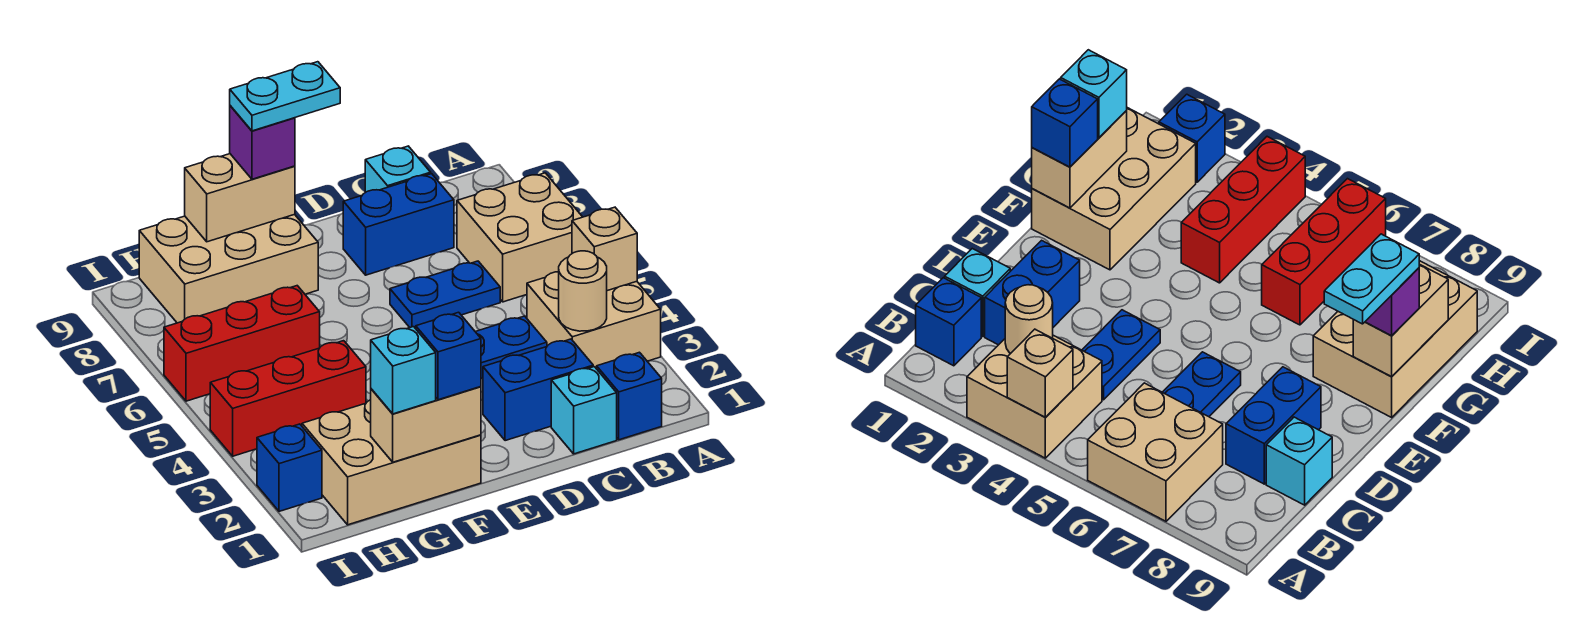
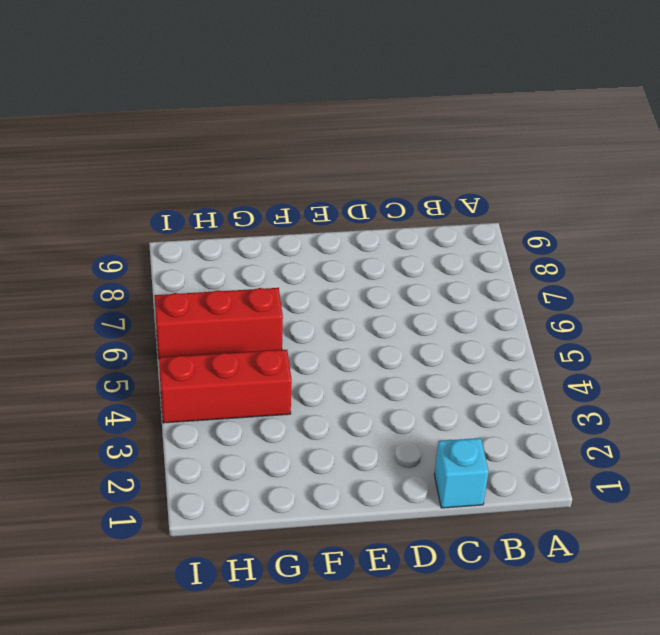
none -> tan brick A3:B4 level 1
none -> tan brick A6:B7 level 1
none -> blue brick B1 level 1

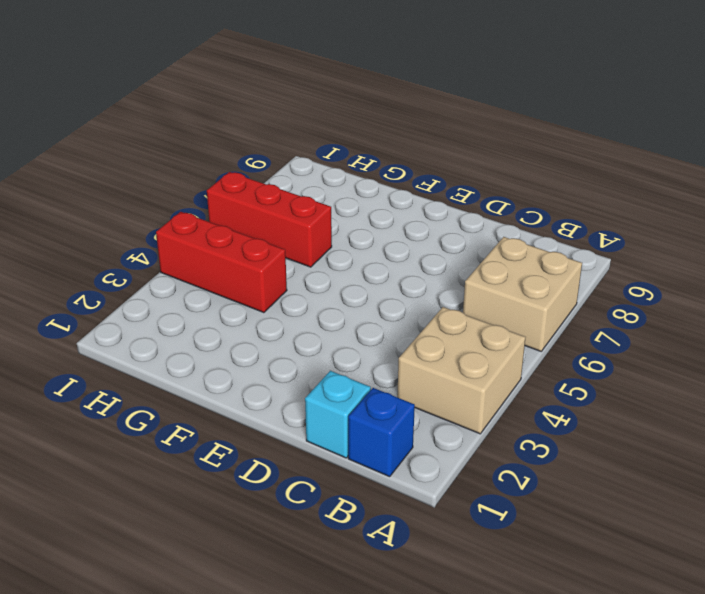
none -> blue brick C2:D2 level 1
none -> blue plate C4:D4 level 1
none -> blue plate C6:D6 level 1

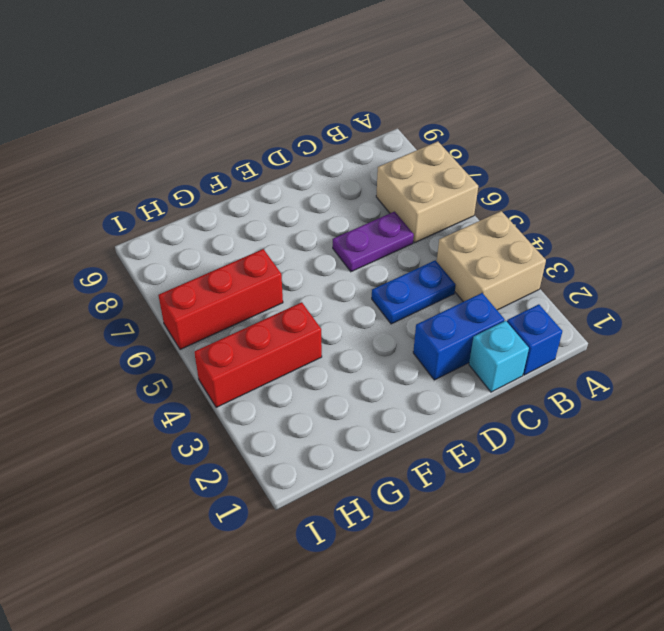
purple plate C6:D6 level 1 -> blue plate C6:D6 level 1
none -> blue brick C8:D8 level 1
none -> cyan brick C9 level 1
none -> tan brick F1:H2 level 1

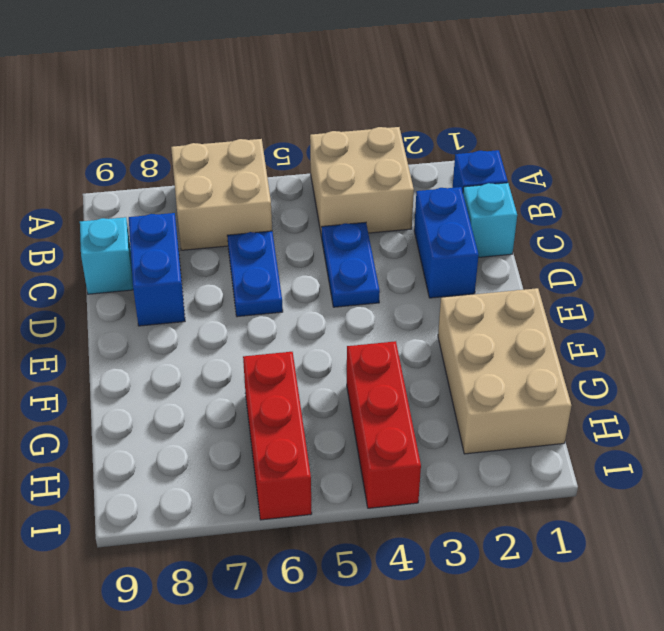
none -> tan brick F8:H9 level 1
none -> blue brick I2 level 1
none -> tan brick A4 level 2

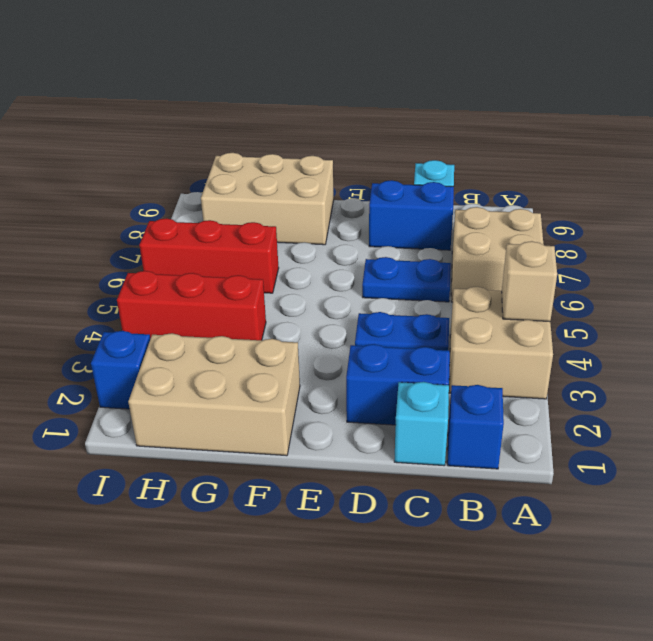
none -> tan round brick B3 level 2
none -> tan brick F1:G1 level 2
none -> tan brick F9:G9 level 2

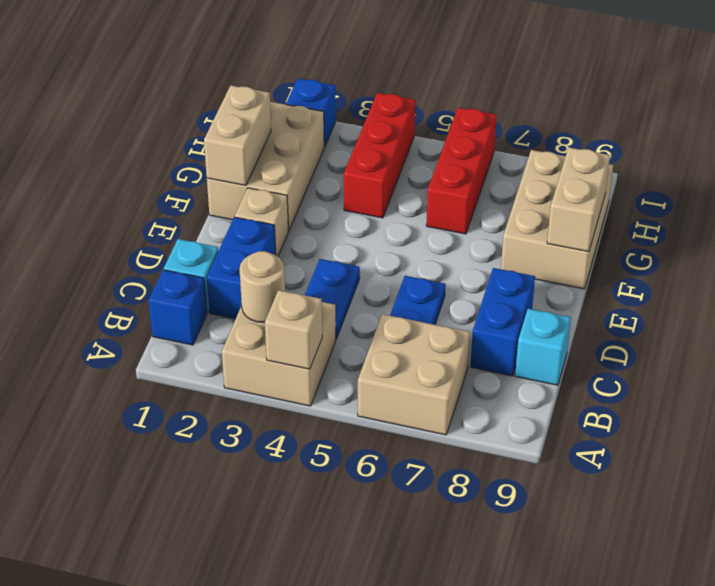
tan brick E2 level 1 -> none
none -> blue brick F1 level 3
none -> purple brick F9 level 3
none -> cyan brick G1 level 3

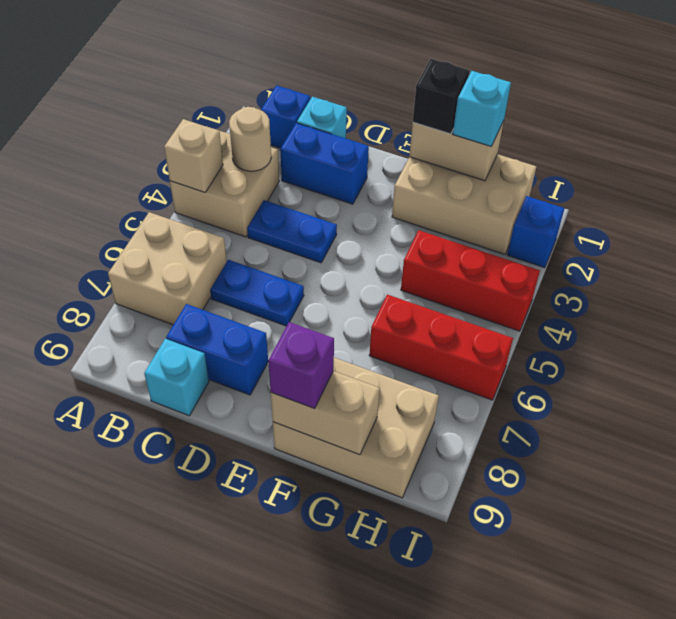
black brick F1 level 3 -> blue brick F1 level 3
none -> cyan plate E9:F9 level 4

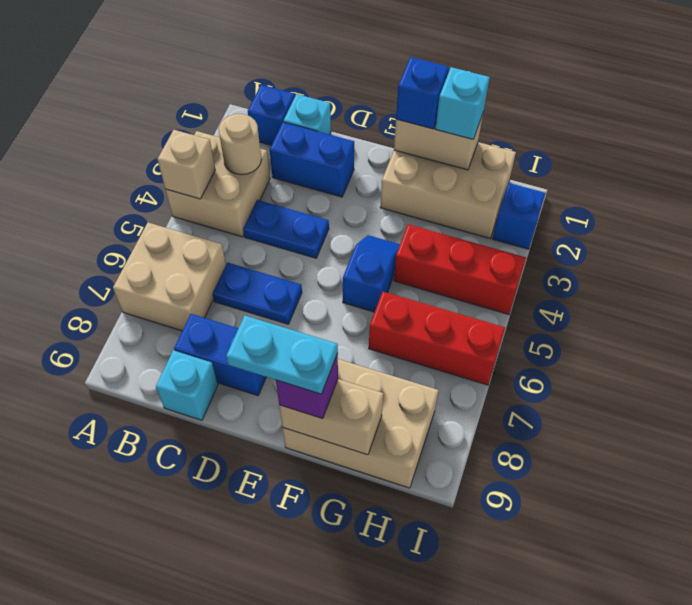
blue slope F4:F5 level 1 top 5 -> none

